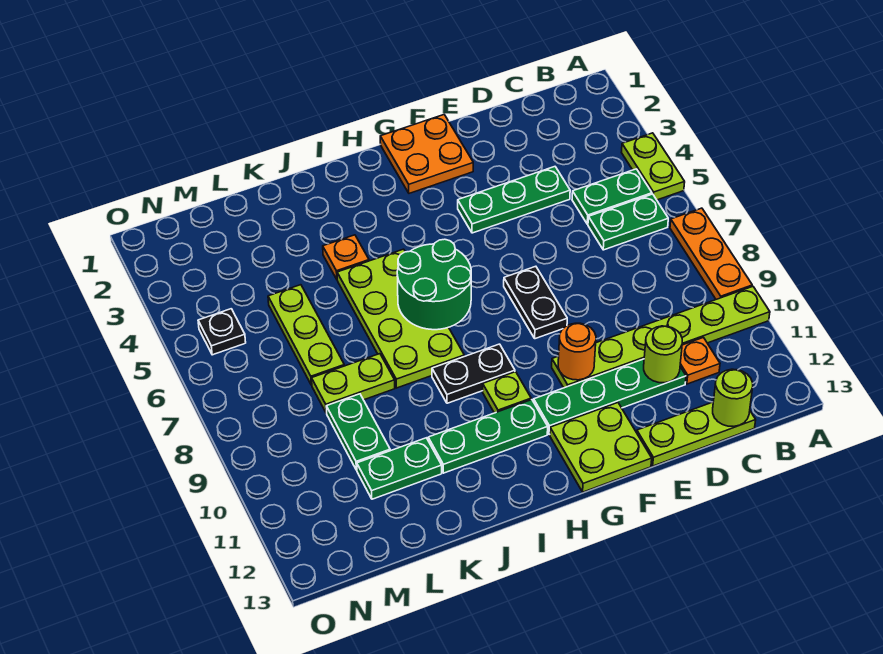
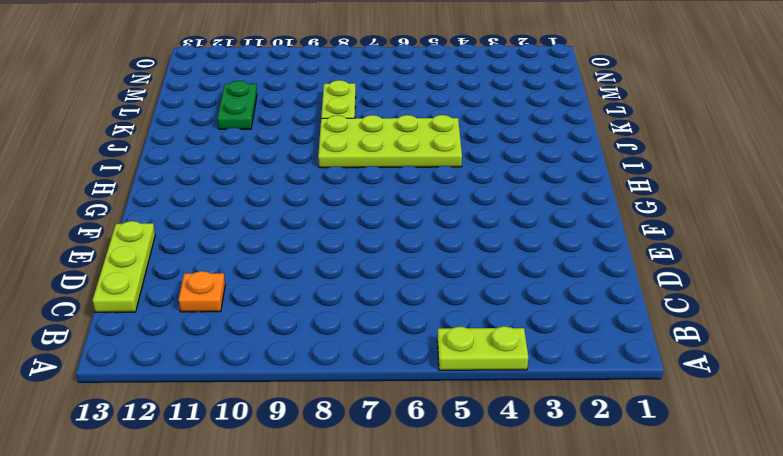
none -> orange plate A7:A9 level 1
none -> lime plate A10:F10 level 1
none -> green plate B5:C5 level 1

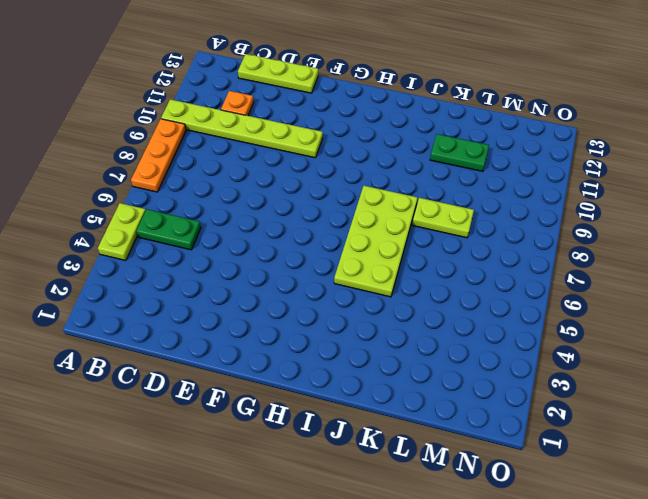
none -> green plate B6:C6 level 1
none -> green plate D4:F4 level 1
none -> green plate D11:G11 level 1

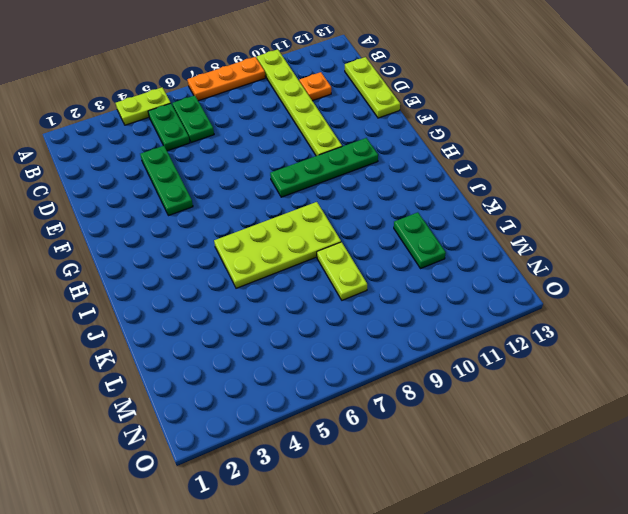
green plate G8:G11 level 1 -> green plate D11:G11 level 1
none -> orange plate F1:G2 level 1
none -> black plate F7:F8 level 1
none -> lime plate F12:G13 level 1

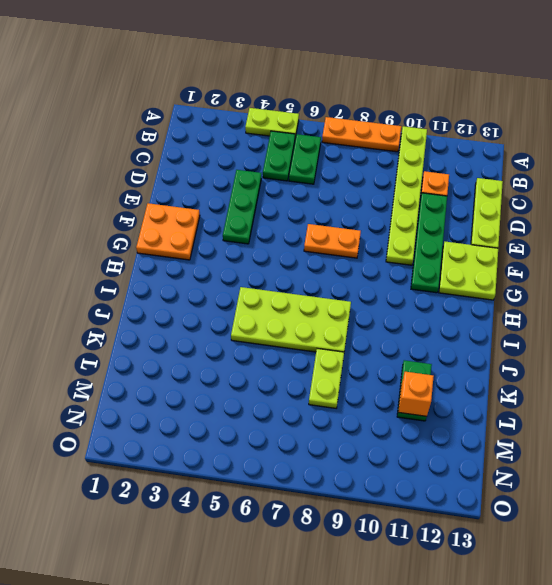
orange plate F7:F8 level 1 -> black plate F7:F8 level 1
orange brick L11 level 2 -> none
none -> black plate H9:I9 level 1
none -> lime plate H10 level 1
none -> green plate H11:J11 level 1

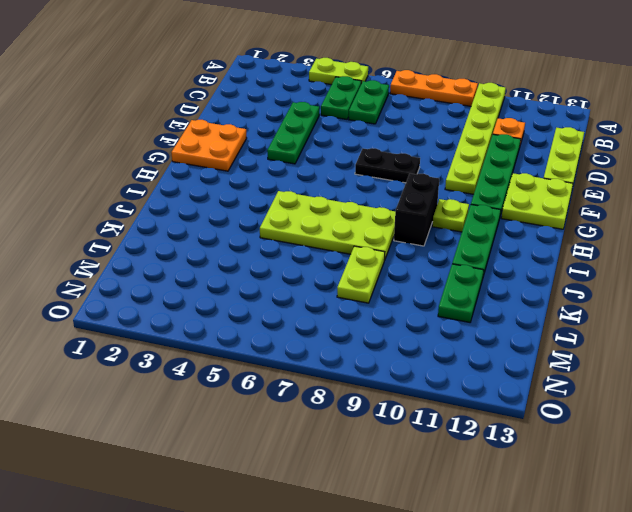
black brick H9:I9 level 1 -> black plate H9:I9 level 1
none -> orange plate J4 level 1
none -> lime plate L5:L7 level 1
none -> green plate L9:L10 level 1

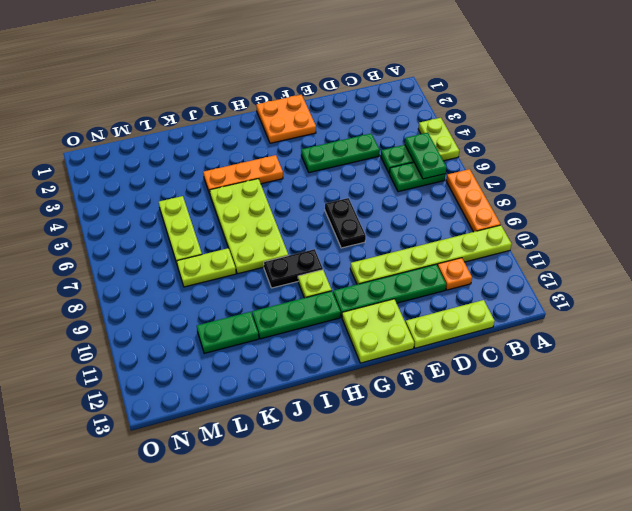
green plate B5:B6 level 2 -> green plate L9:L10 level 1
orange plate H4:J4 level 1 -> orange plate J4 level 1
none -> black plate N5 level 1
none -> lime round brick C13 level 2
none -> lime round brick D11 level 2

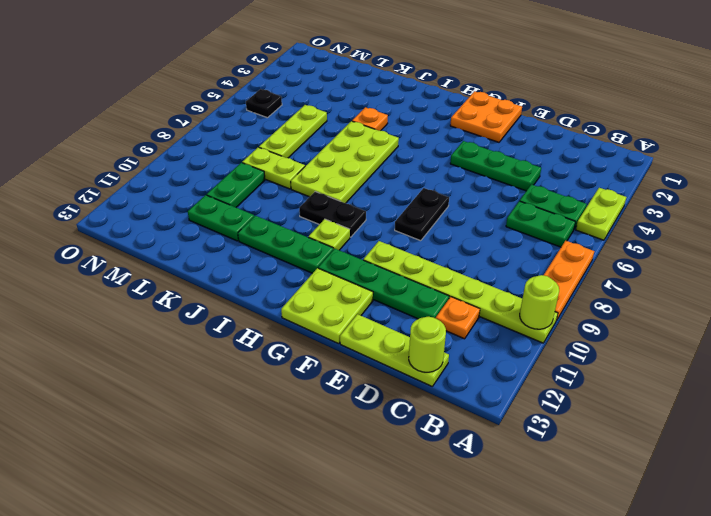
lime round brick A10 level 2 -> lime round brick D11 level 2
none -> orange round brick F10 level 2
none -> green round brick H6:I7 level 2

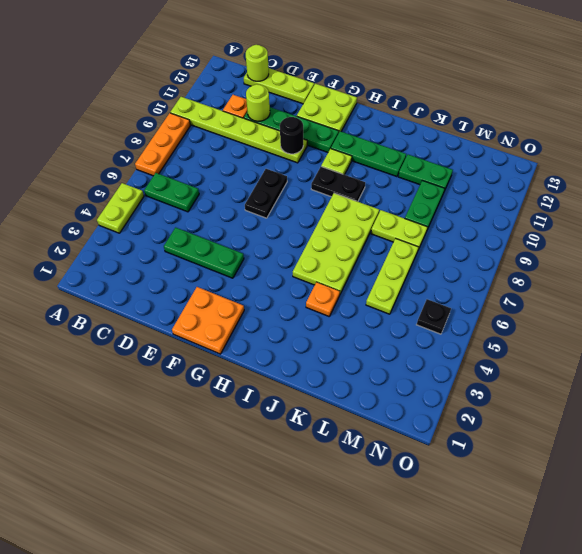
black round brick F10 level 2 -> orange round brick F10 level 2
none -> green plate B5:C5 level 1
none -> green round brick H6:I7 level 2

